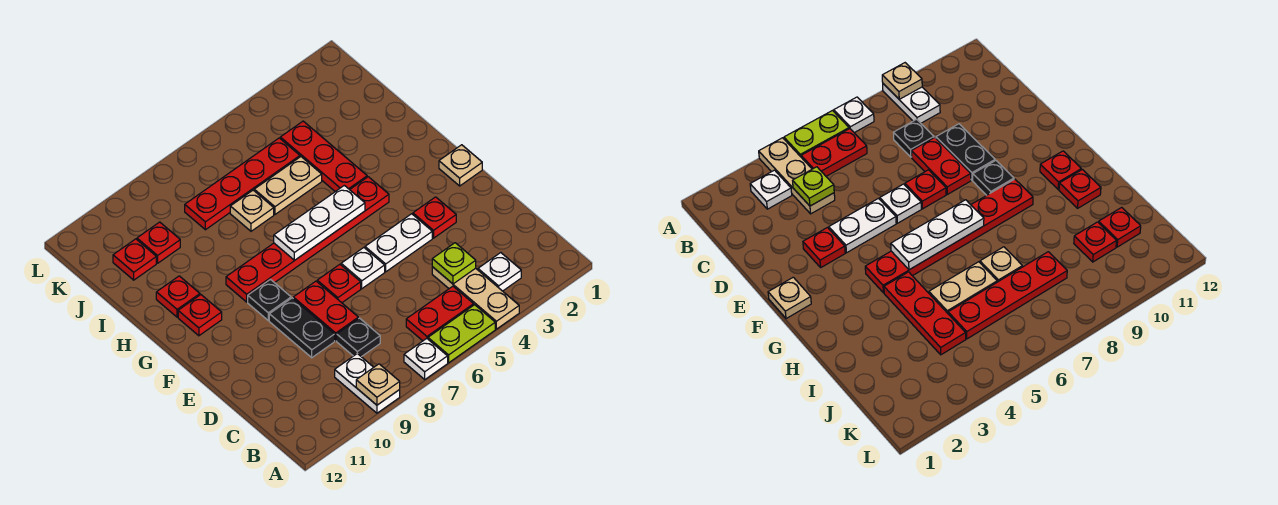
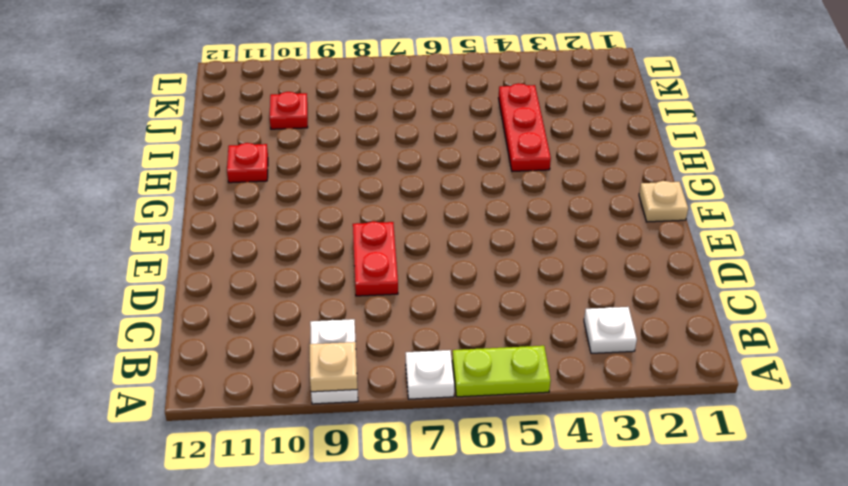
none -> tan plate A4:C4 level 1
none -> red plate B5:B6 level 1
none -> black plate C8 level 1

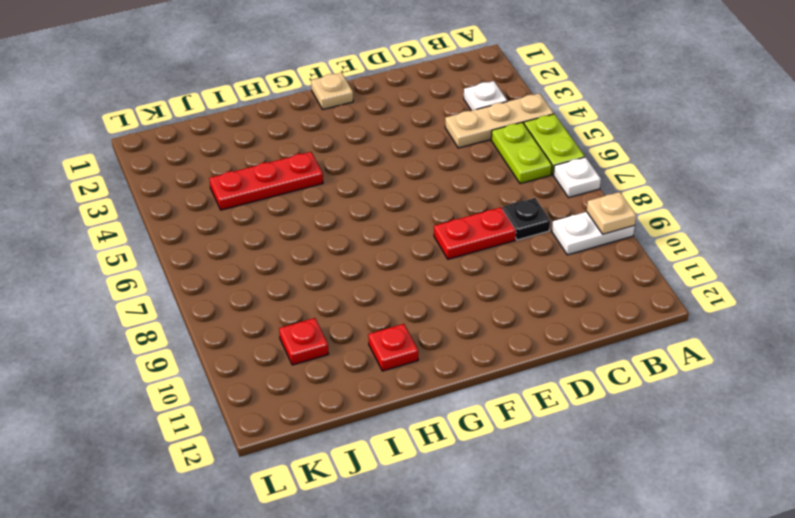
lime plate B5:B6 level 1 -> red plate B5:B6 level 1
none -> black plate D9:E9 level 1
none -> red plate E3 level 1
none -> white plate E4:E5 level 1

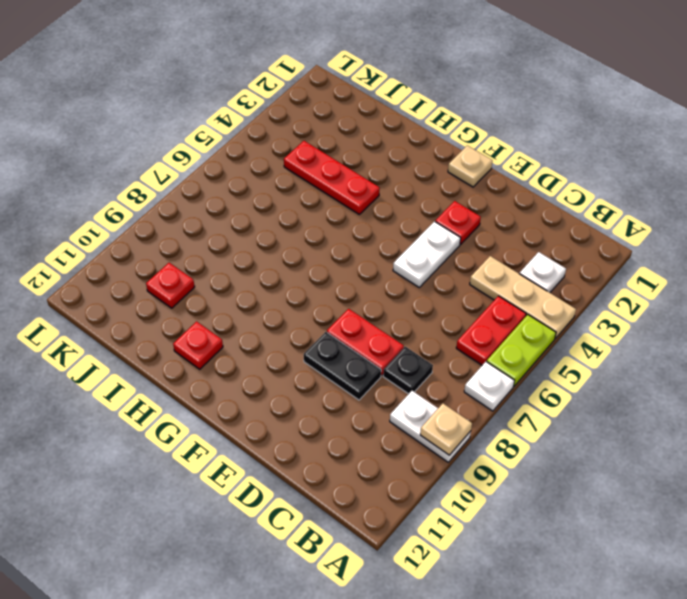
none -> white plate E6 level 1
none -> red plate E7 level 1
none -> black plate F9 level 1

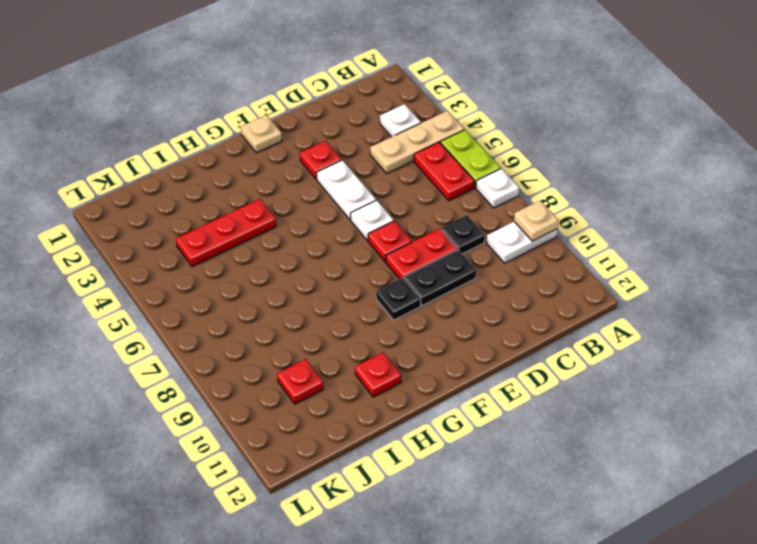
none -> red plate G4:G9 level 1
none -> red plate G11 level 1
none -> tan plate I5:I6 level 1

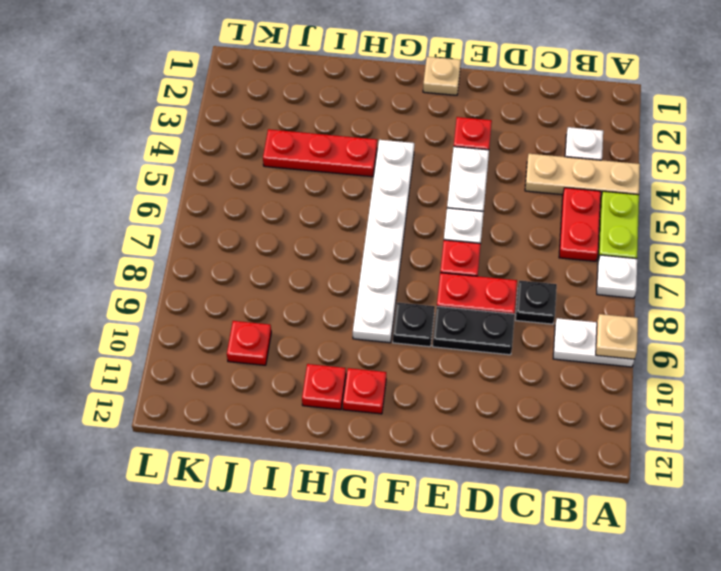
white plate G4:G9 level 1 -> red plate G4:G9 level 1
none -> tan plate I5:I6 level 1
none -> tan plate I7 level 1
none -> red plate J5:J8 level 1

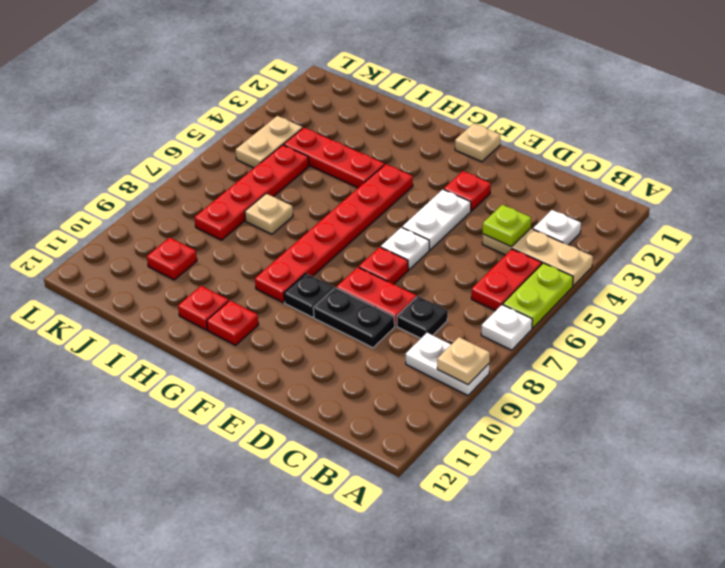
tan plate K4:K5 level 1 -> tan plate I5:I6 level 1
none -> red plate J11 level 1
none -> white plate G5:G7 level 2

